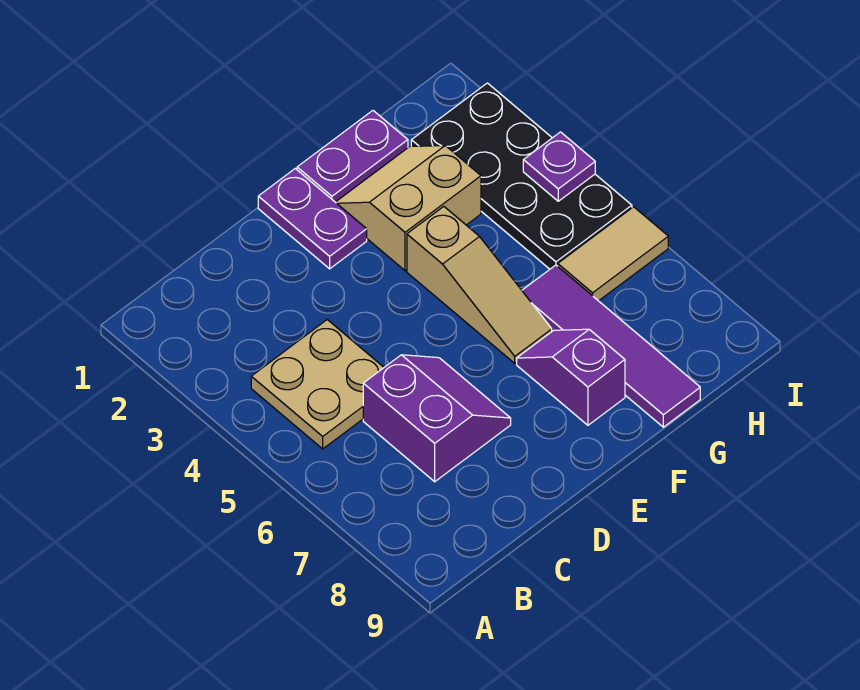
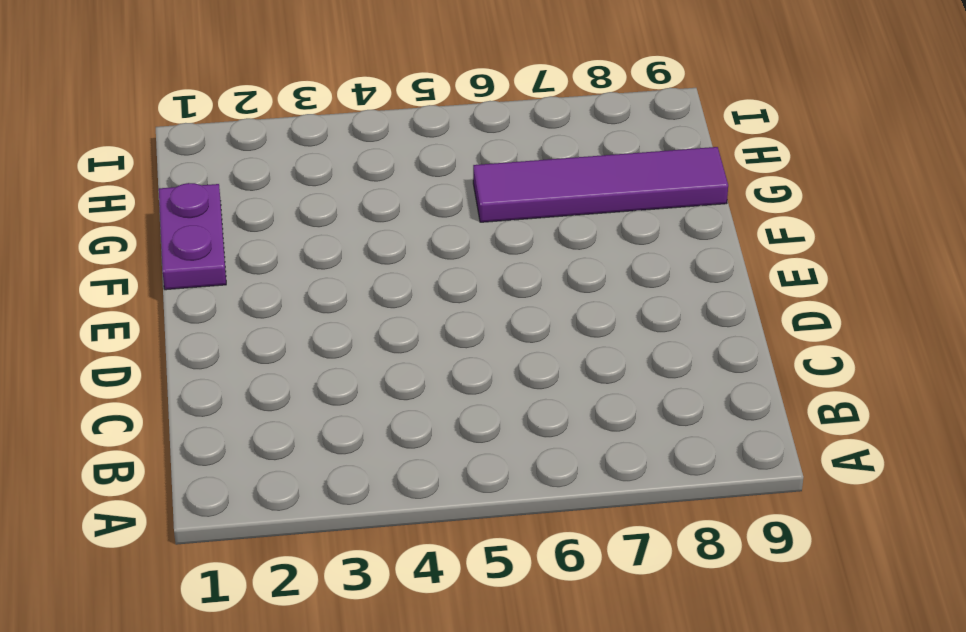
none -> tan plate B4:C5 level 1
none -> purple slope C6:D7 level 1 top C

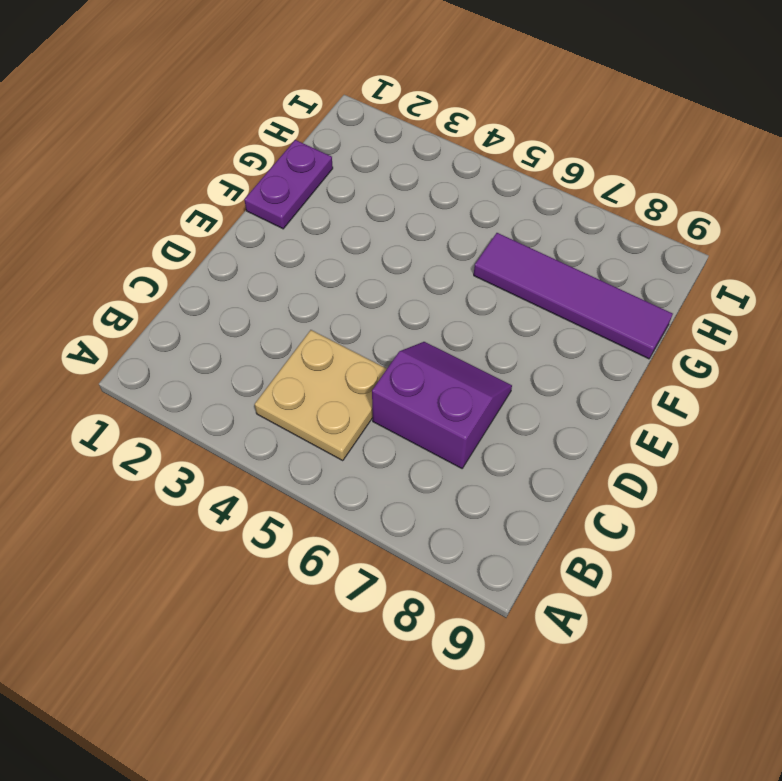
none -> purple plate E1:E2 level 1
none -> tan slope F2:G3 level 1 top 3

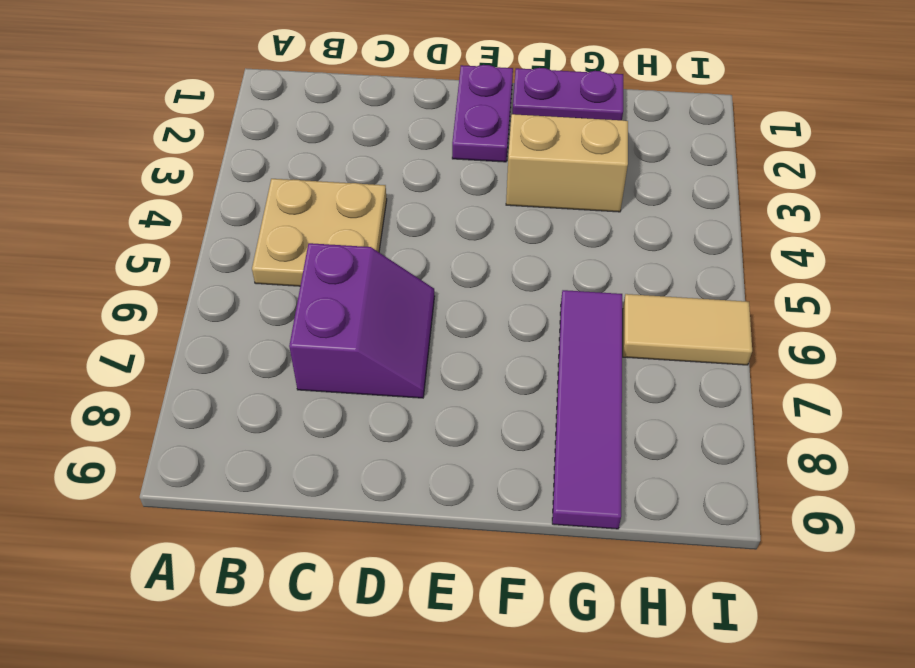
none -> tan slope F4:F6 level 1 top 4
none -> purple slope F7:F8 level 1 top 8

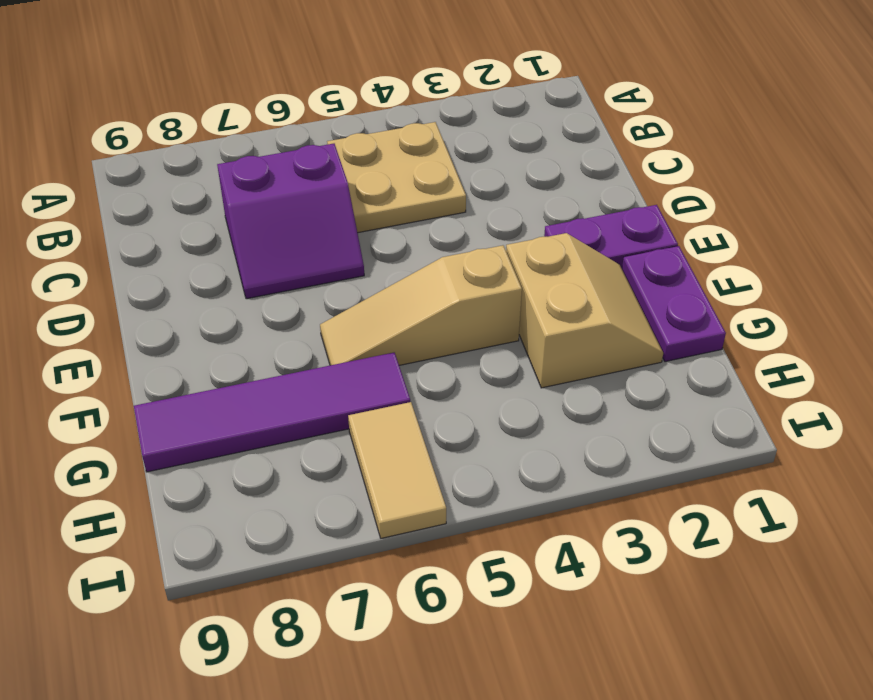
none -> purple slope F7:F8 level 1 top 8
none -> black plate H2:I5 level 1

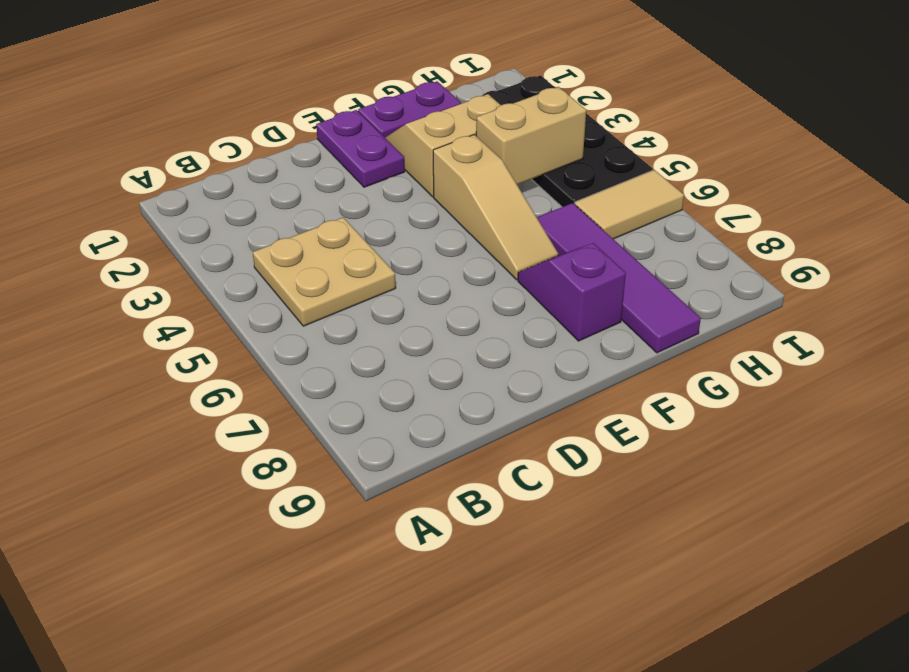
tan brick G4:H4 level 2 -> none
none -> purple slope C6:D7 level 1 top C
none -> purple plate I4 level 2

